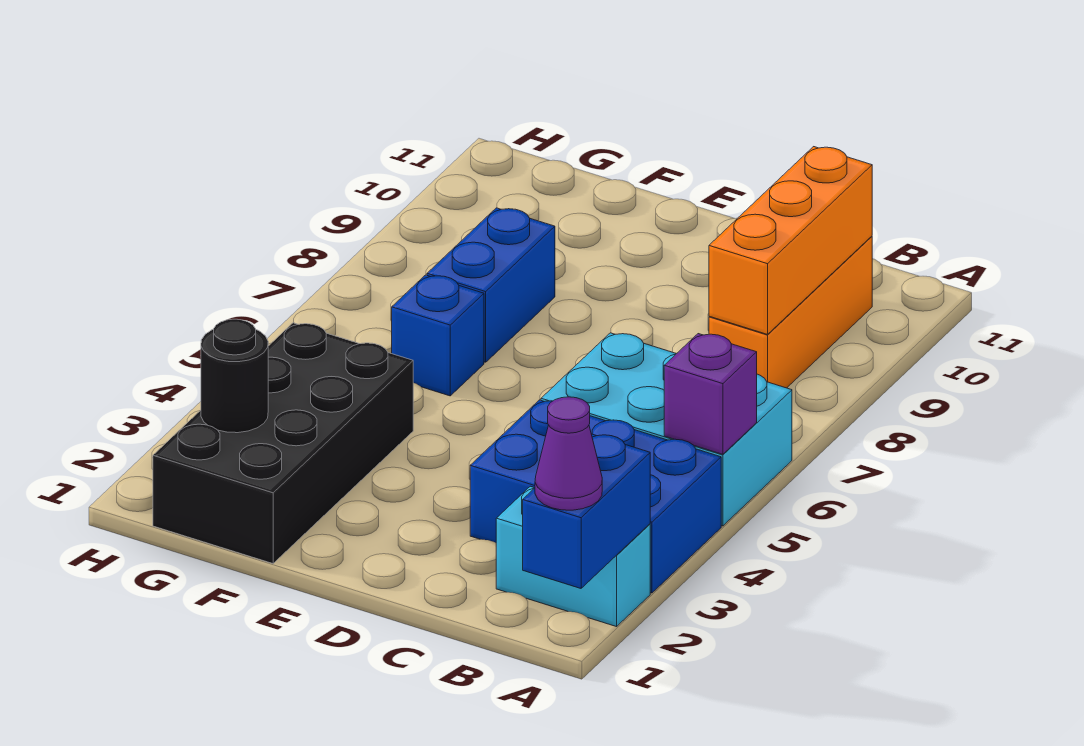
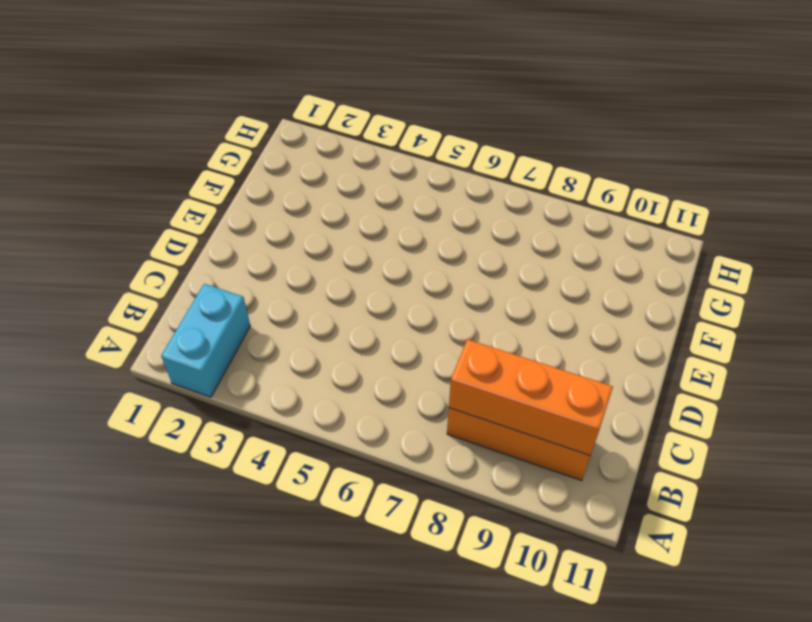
none -> blue brick A3:C4 level 1
none -> cyan brick A5:C6 level 1
none -> black brick F1:G4 level 1

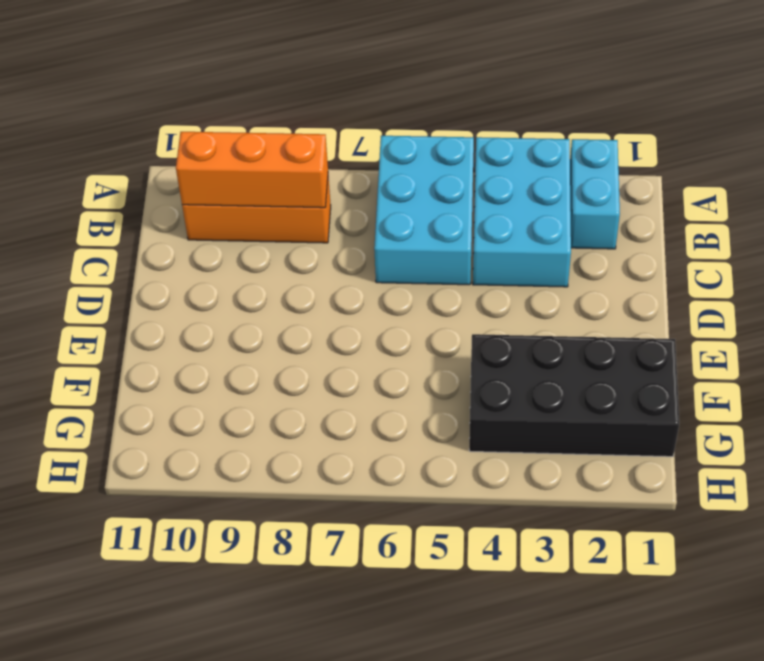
cyan brick A3:C4 level 1 -> blue brick A3:C4 level 1
none -> blue brick F6 level 1
none -> blue brick F7:F8 level 1
none -> blue brick A1:A2 level 2

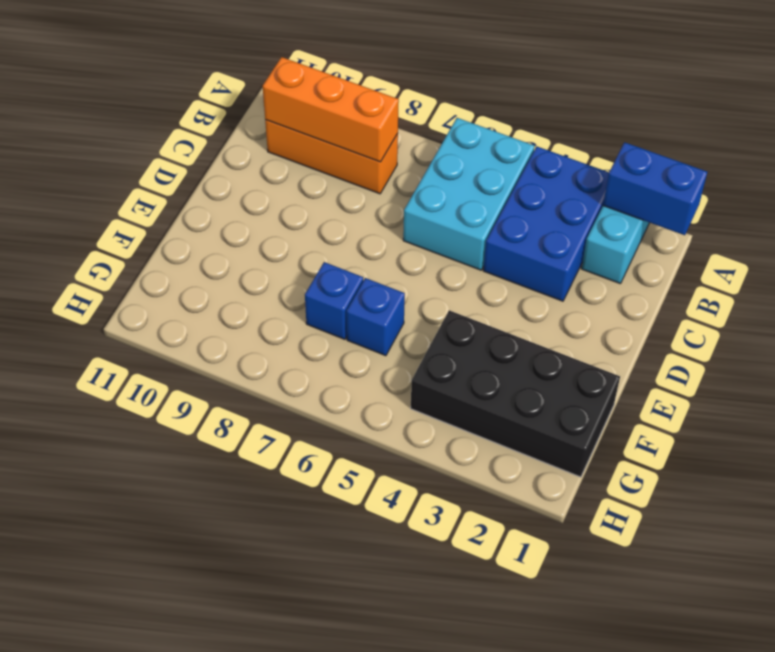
blue brick F7 level 1 -> blue brick F7:F8 level 1
none -> purple brick A5 level 2
none -> black round brick G2 level 2
none -> purple cone A1 level 3

